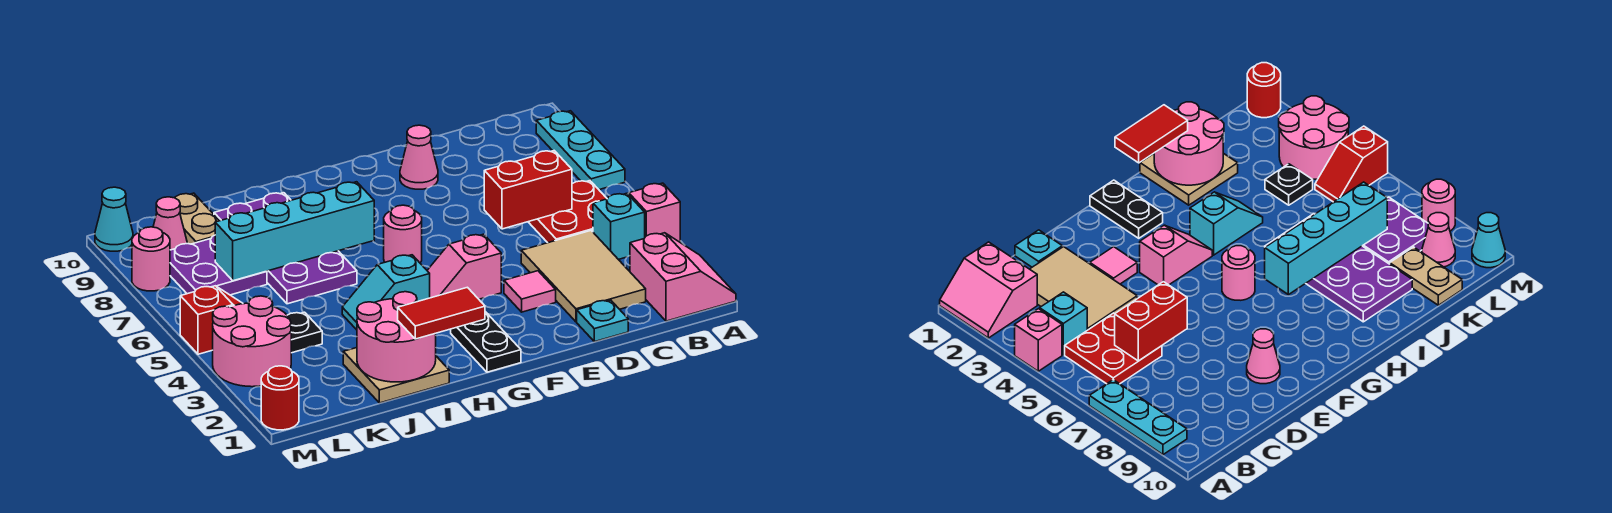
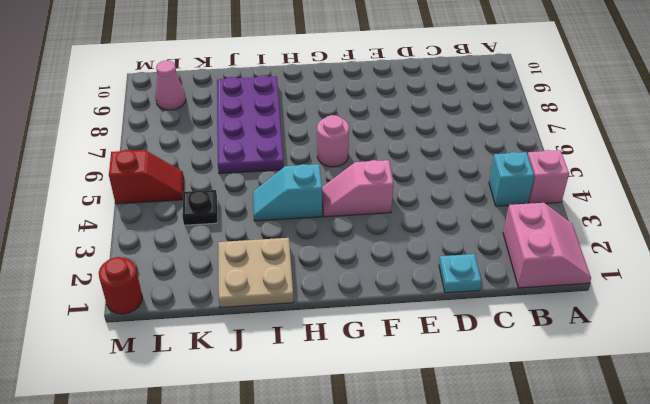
none -> cyan plate A7:A9 level 1
none -> red plate B5:C6 level 1
none -> tan tile C2:D4 level 1

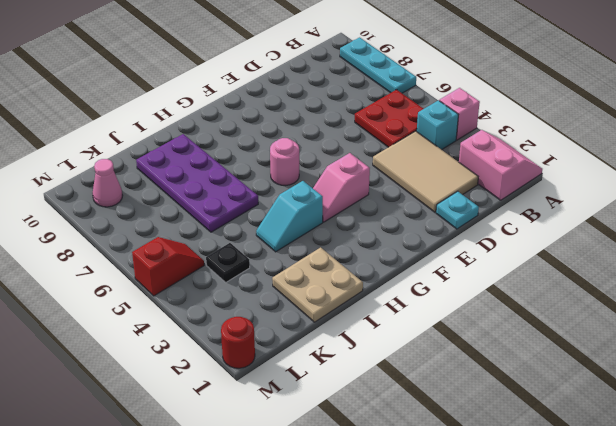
none -> pink tile E3 level 1
none -> pink cone E9 level 1
none -> black plate G1:G2 level 1

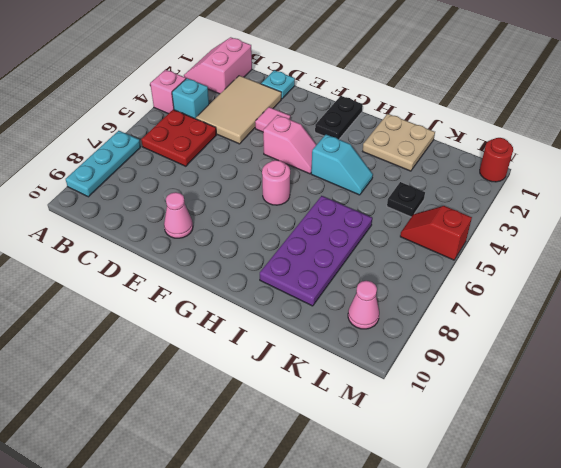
none -> purple plate K7:L8 level 1
none -> tan plate K9:K10 level 1
none -> pink round brick L3:M4 level 1

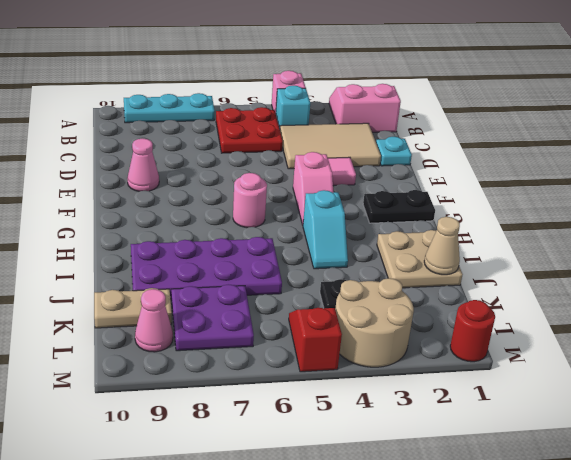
tan cone J1 level 2 -> pink round brick I1:J2 level 2
tan round brick L3:M4 level 1 -> pink round brick L3:M4 level 1
none -> pink round brick M8 level 1
none -> cyan cone M10 level 1
none -> red brick C6:D6 level 2

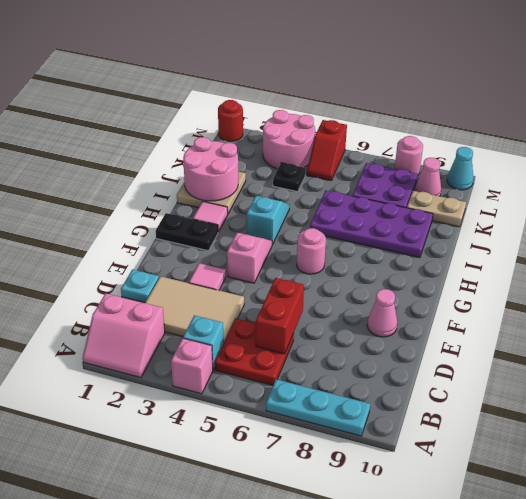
pink tile H2 level 1 -> none
none -> cyan brick H7:K7 level 2
none -> red tile H1:I1 level 3

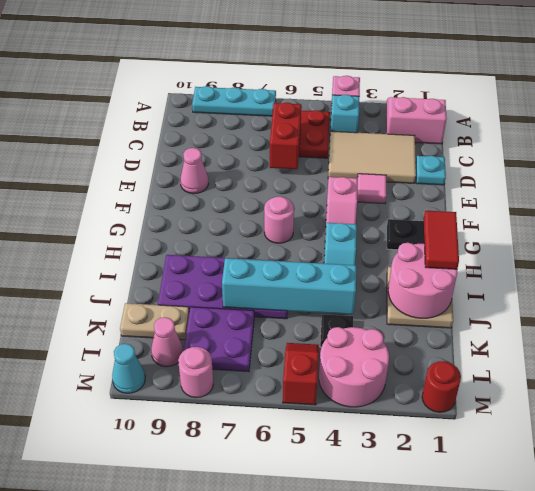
cyan brick J4:J7 level 2 -> cyan brick H7:K7 level 2

